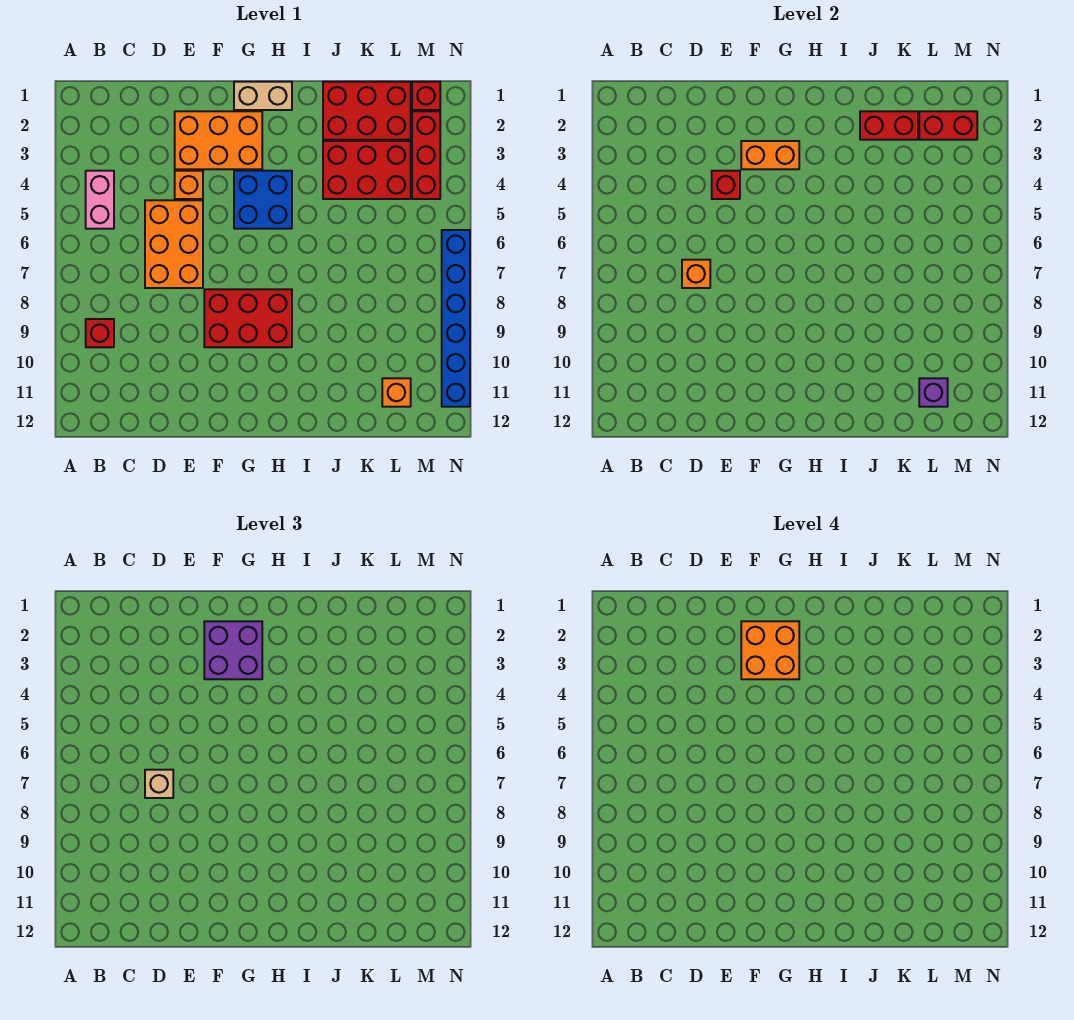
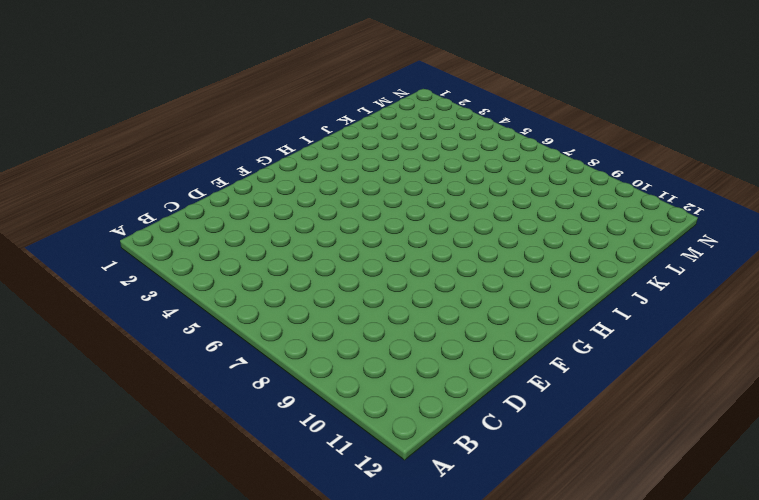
none -> pink brick B4:B5 level 1
none -> red brick B9 level 1
none -> orange brick D5:E7 level 1

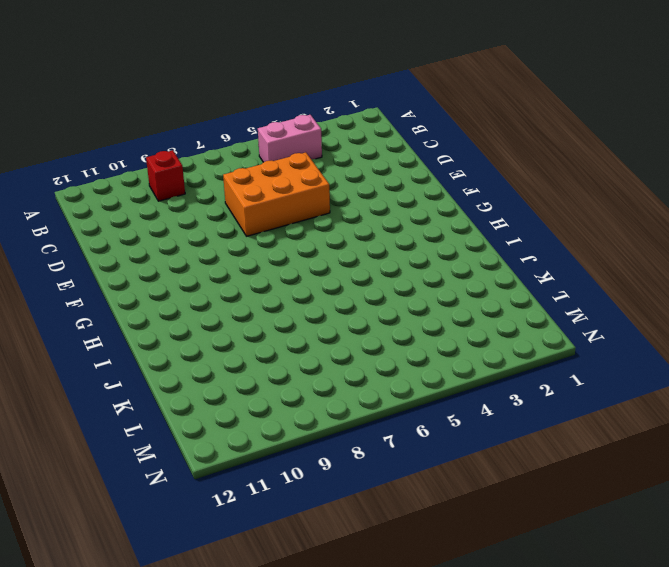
none -> orange brick E2:G3 level 1
none -> orange brick E4 level 1
none -> red brick F8:H9 level 1

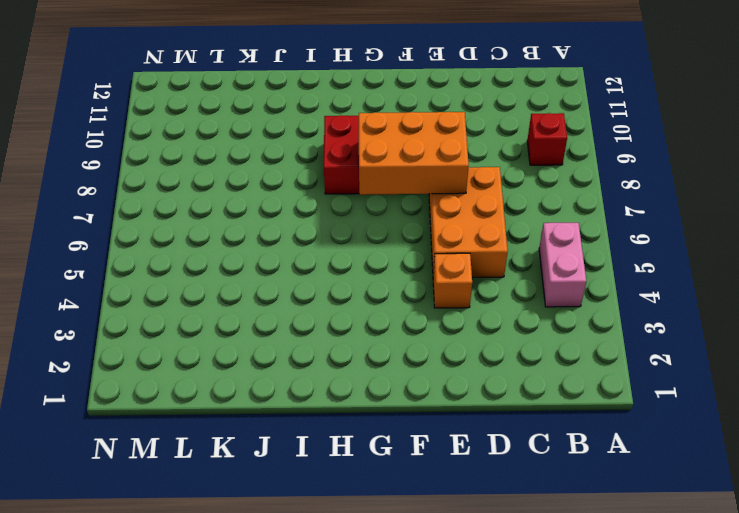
orange brick E7:G8 level 2 -> orange brick E2:G3 level 1
none -> tan brick G1:H1 level 1
none -> blue brick G4:H5 level 1
none -> red brick J1:L2 level 1

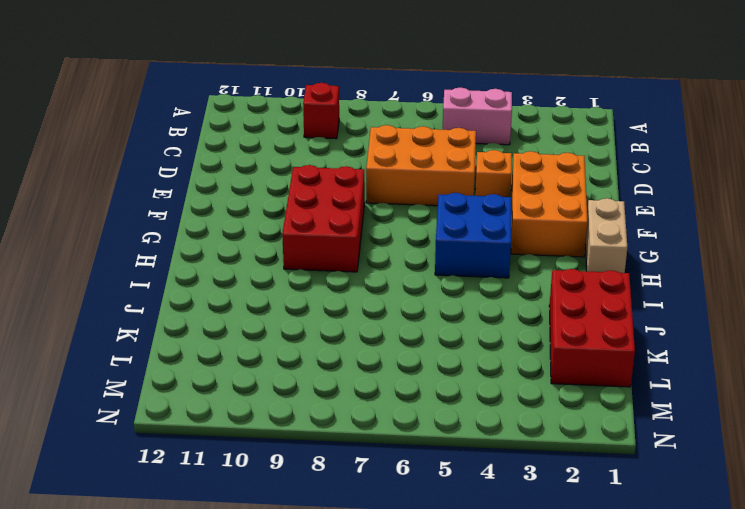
none -> red brick J3:L4 level 1
none -> orange brick L11 level 1
none -> red brick M1 level 1

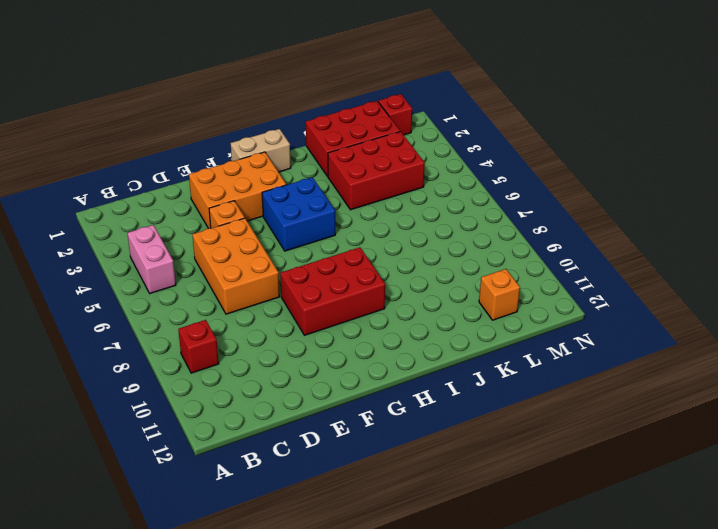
none -> red brick M2:M4 level 1
none -> blue brick N6:N11 level 1
none -> orange brick D7 level 2

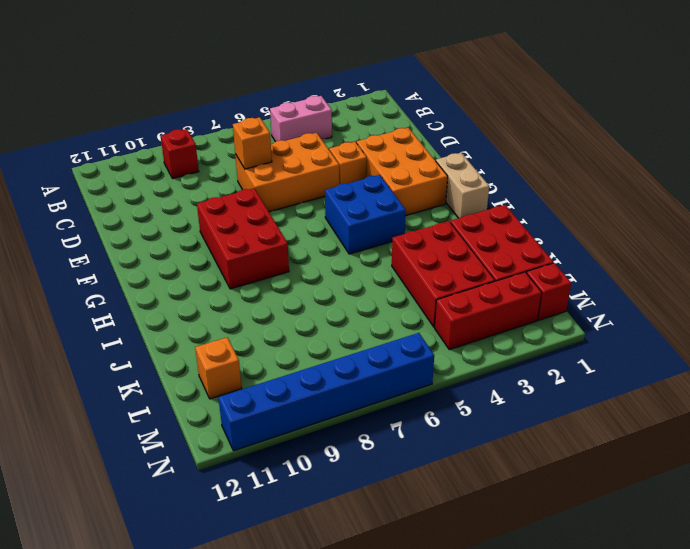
none -> red brick E4 level 2
none -> orange brick F3:G3 level 2
none -> red brick J2:K2 level 2

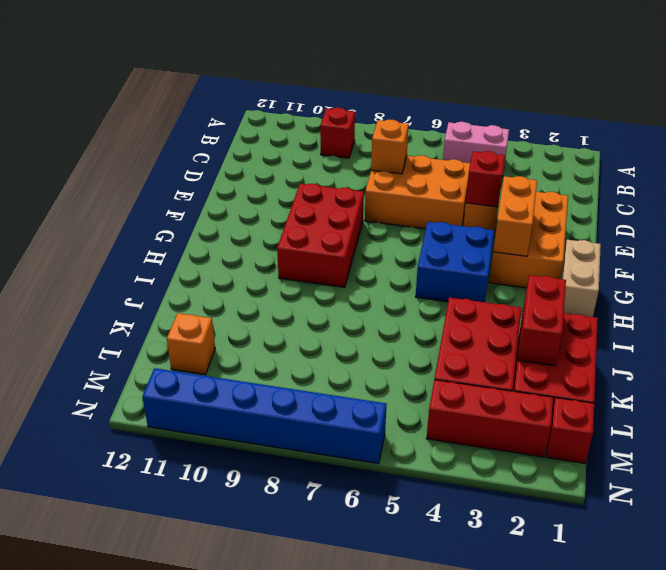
none -> red brick L2:M2 level 2
none -> purple brick L11 level 2
none -> tan brick D7 level 3

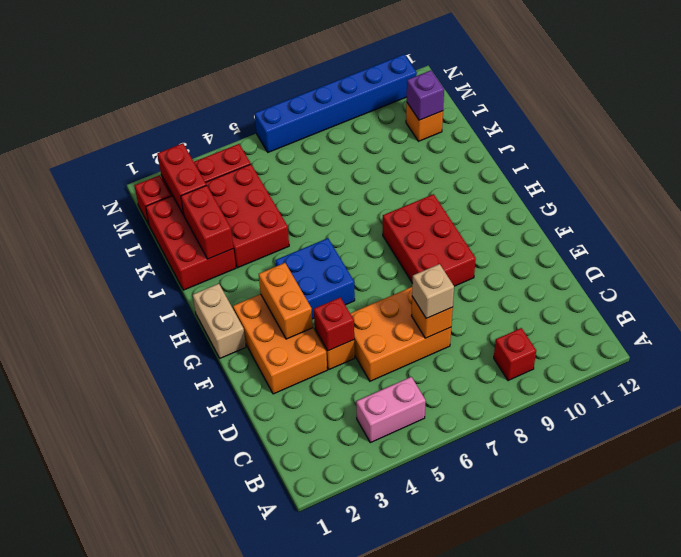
none -> purple brick F2:G3 level 3
none -> orange brick F2:G3 level 4

